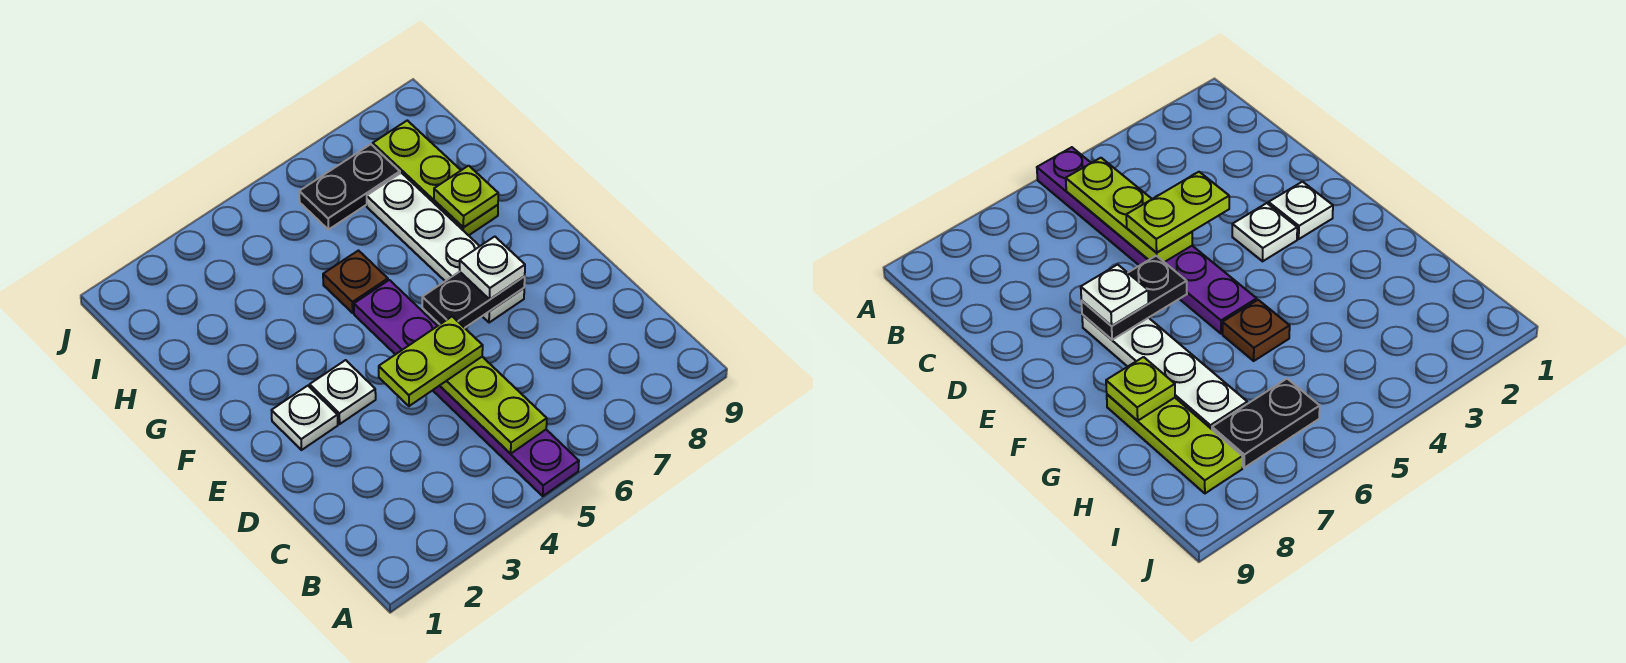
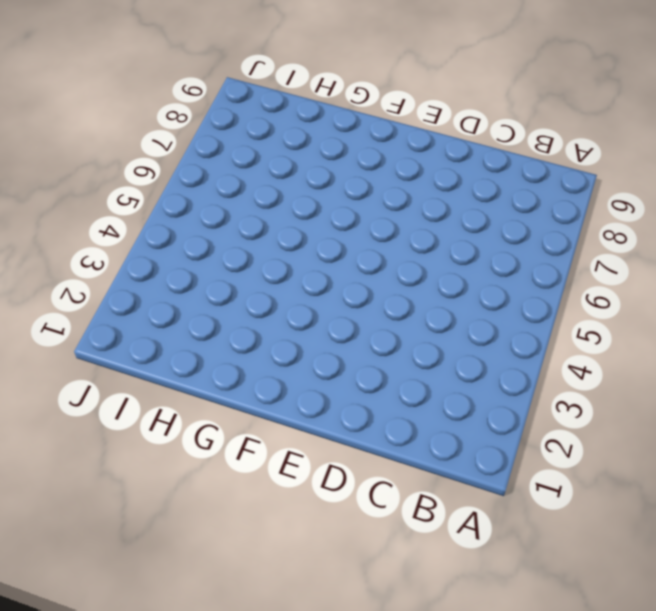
none -> purple plate A5:F5 level 1
none -> white plate E2 level 1
none -> white plate E3 level 1

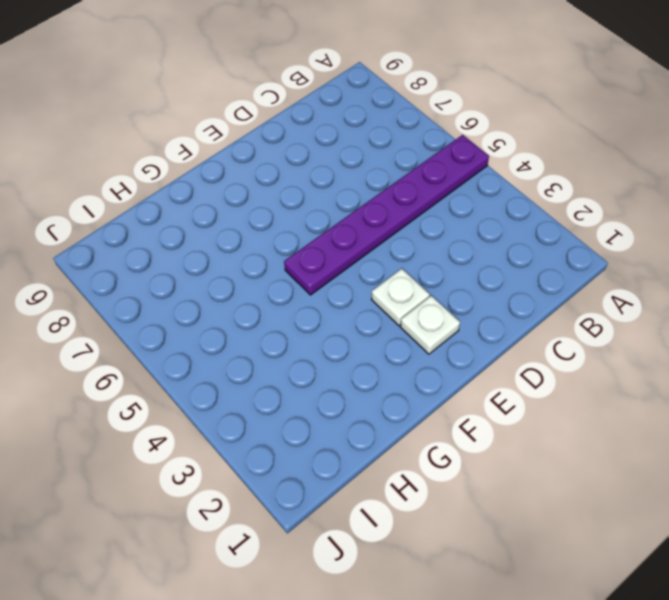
none -> white plate E7:H7 level 1
none -> brown plate G5 level 1
none -> lime plate G8:I8 level 1

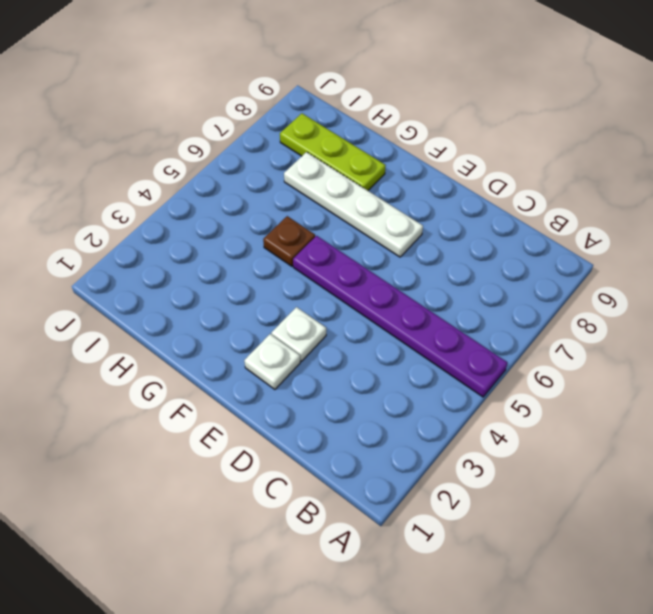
none -> black plate I6:I7 level 1
none -> lime plate B5:D5 level 2
none -> black plate E6:E7 level 2

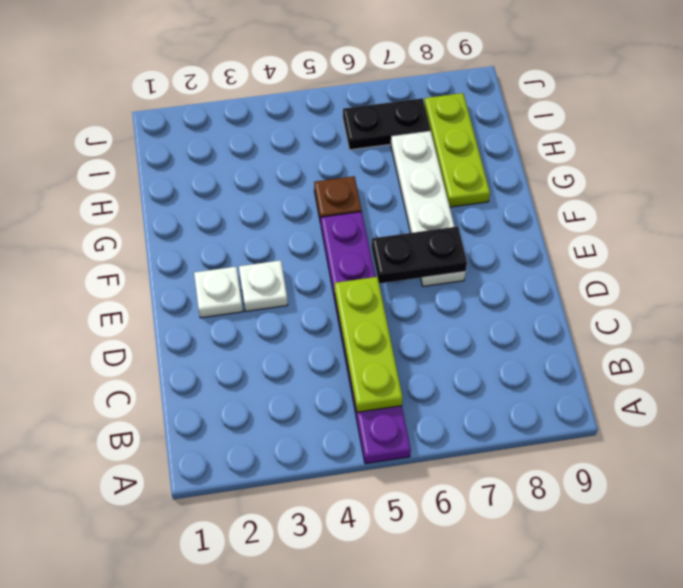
none -> lime plate G8 level 2
none -> lime plate D4:D5 level 3
none -> white plate E7 level 3

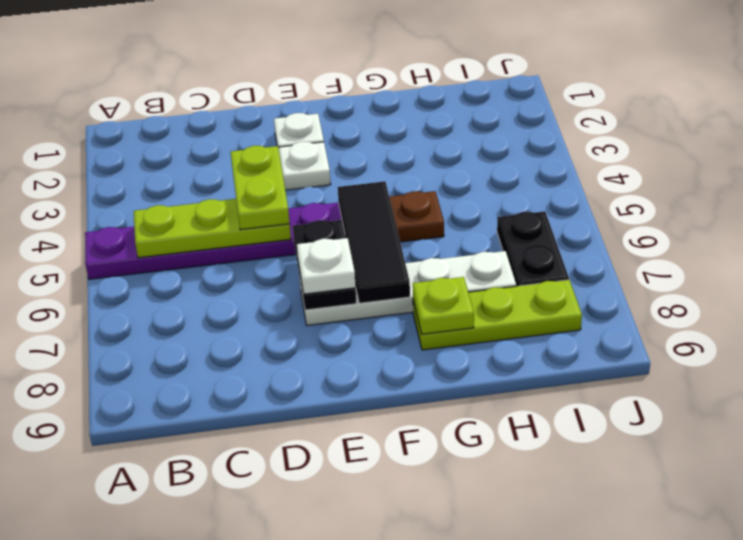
black tile F5:F7 level 2 -> none

